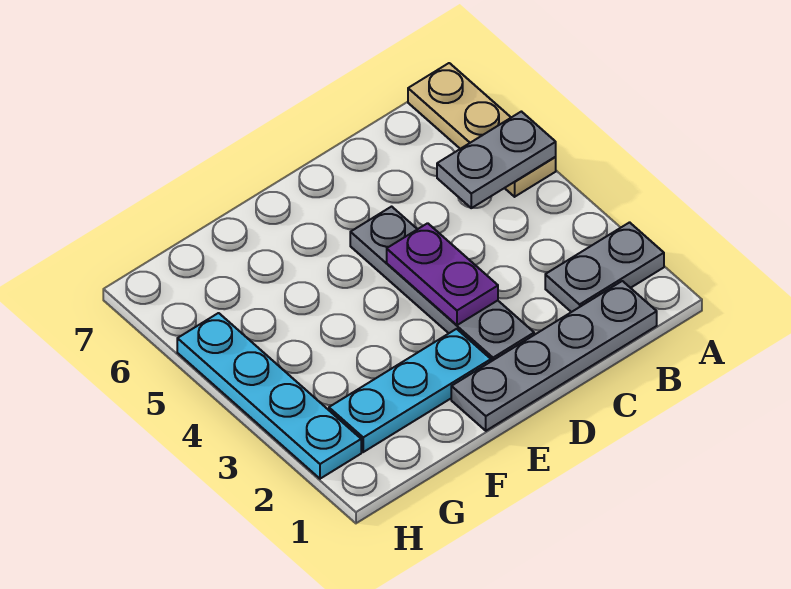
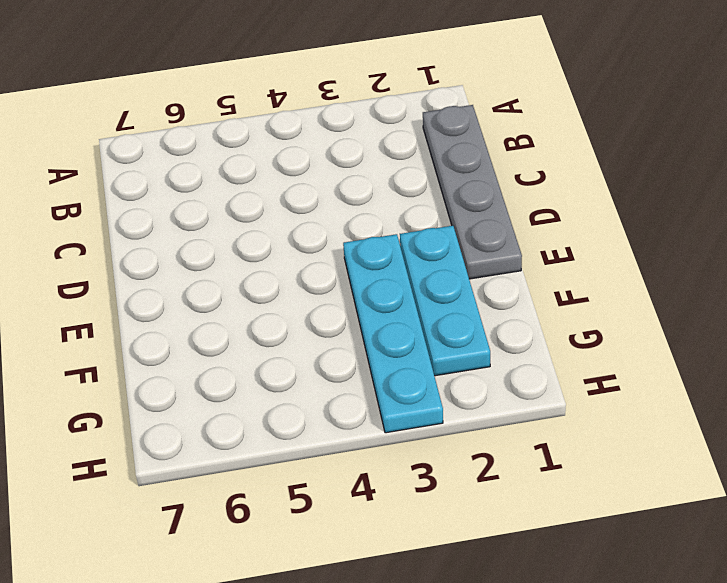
cyan plate E3:H3 level 1 -> cyan plate H2:H5 level 1
none -> grey plate A2:B2 level 1
none -> tan plate A5:A7 level 1

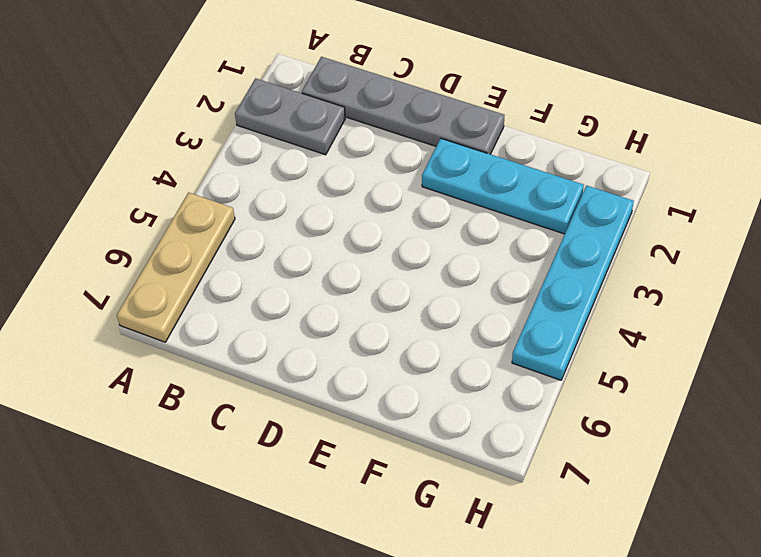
none -> grey plate D2:D5 level 1
none -> grey plate A5:B5 level 2

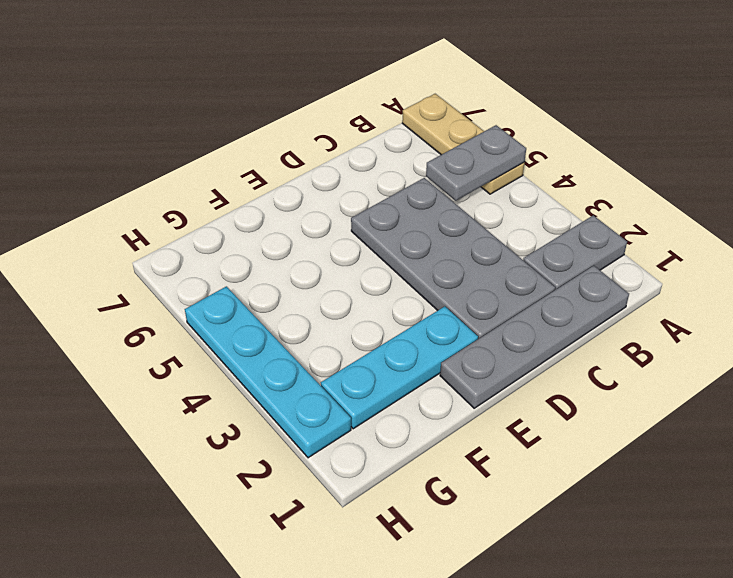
grey plate C2:D5 level 1 -> grey plate D2:D5 level 1
none -> purple plate D3:D4 level 2

